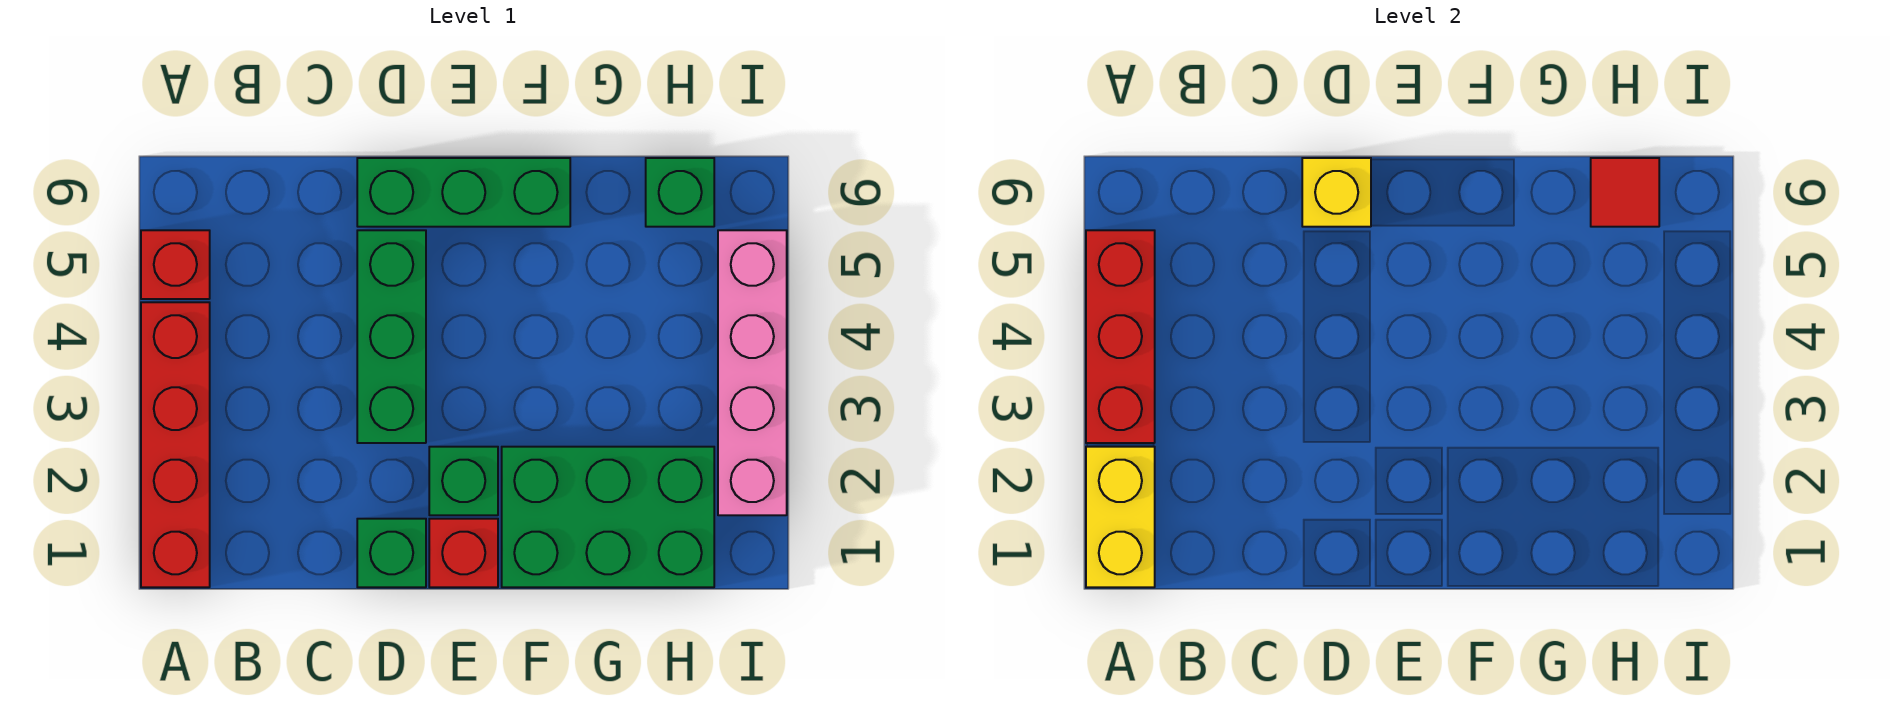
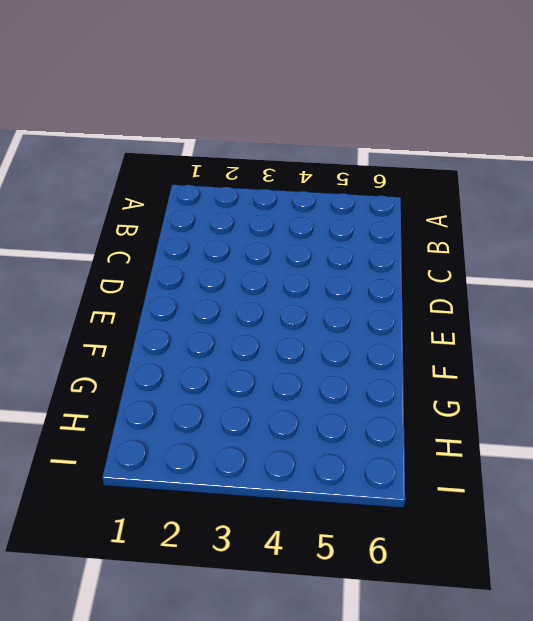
none -> red brick A1:A4 level 1
none -> red brick A5 level 1
none -> green brick D1 level 1

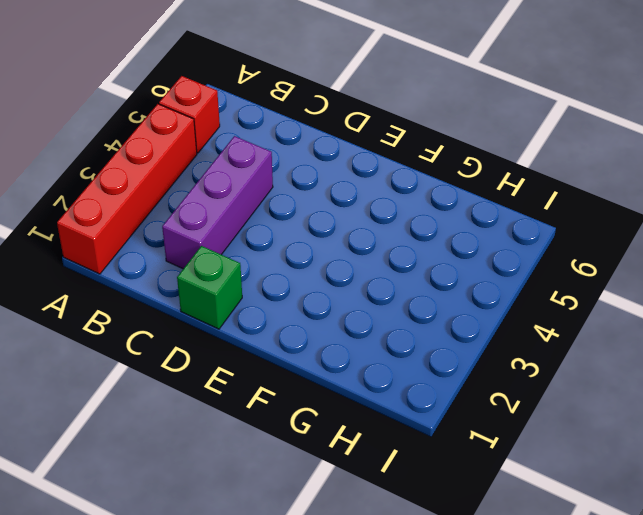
purple brick C2:C4 level 1 -> none
none -> green brick D3:D5 level 1
none -> green brick D6:F6 level 1
none -> red brick E1 level 1

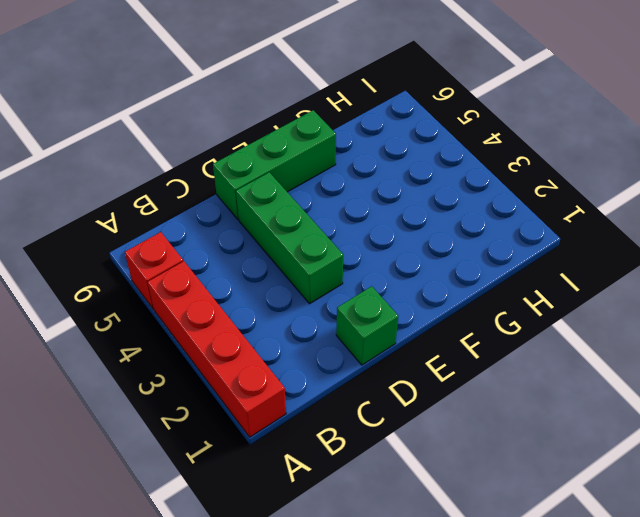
none -> red brick E1 level 1
none -> green brick E2 level 1
none -> green brick F1:H2 level 1

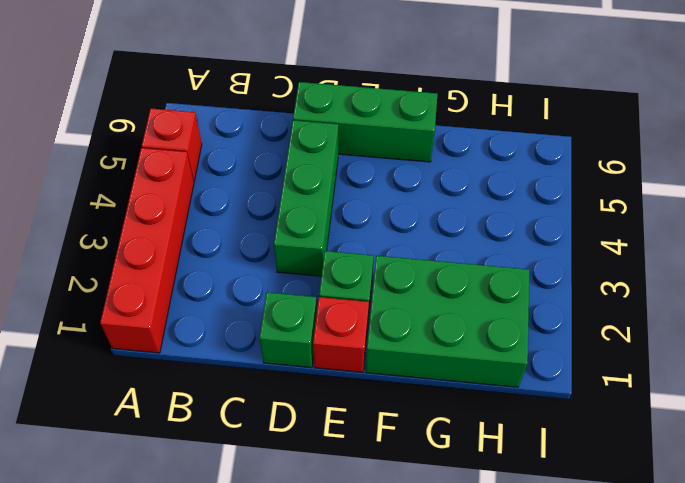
none -> green brick H6 level 1
none -> pink brick I2:I5 level 1
none -> yellow brick A1:A2 level 2

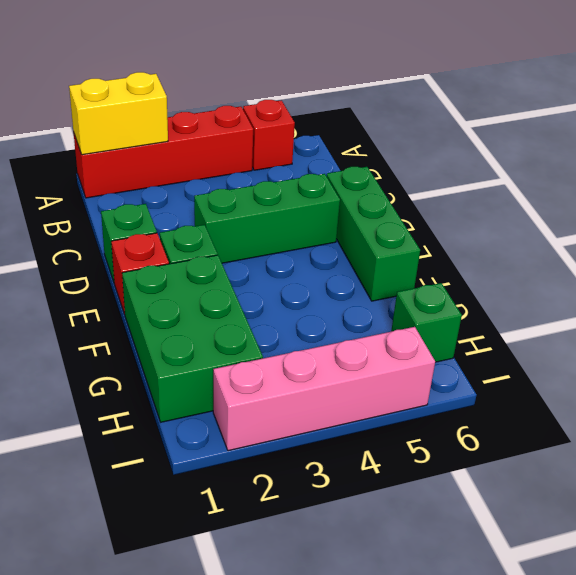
none -> red brick A3:A5 level 2
none -> yellow brick D6 level 2
none -> red tile H6 level 2

